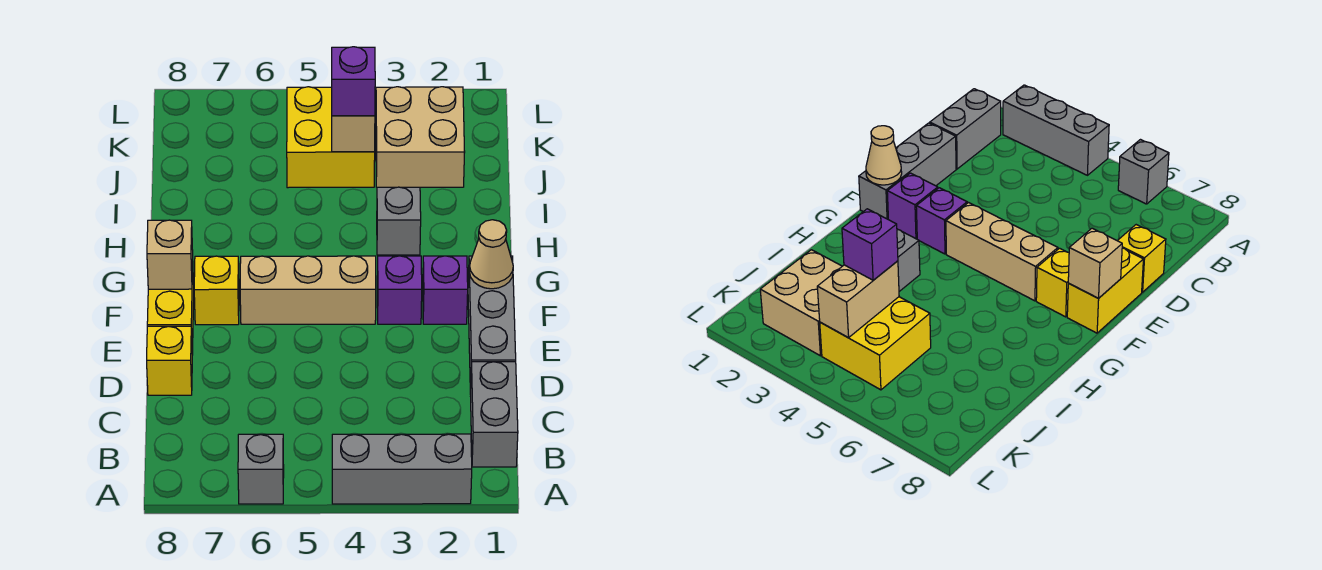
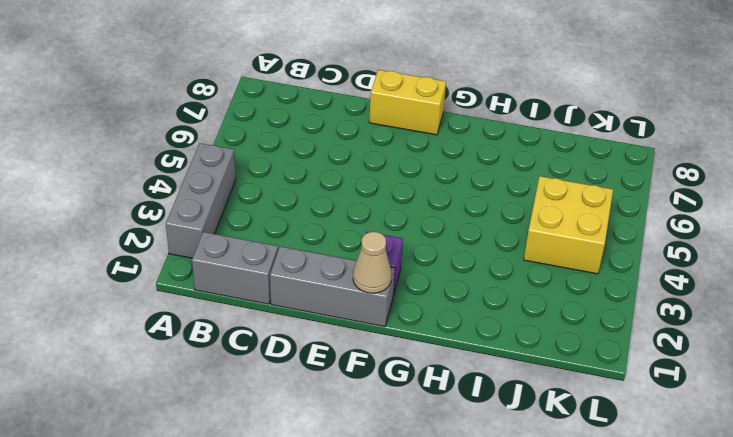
none -> grey brick A6 level 1
none -> yellow brick D8 level 1
none -> purple brick F3 level 1

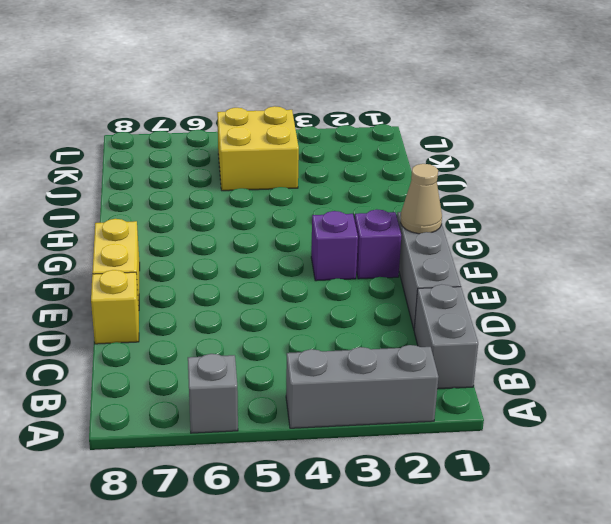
none -> tan brick F4:F6 level 1
none -> yellow brick F7 level 1
none -> grey brick H3 level 1

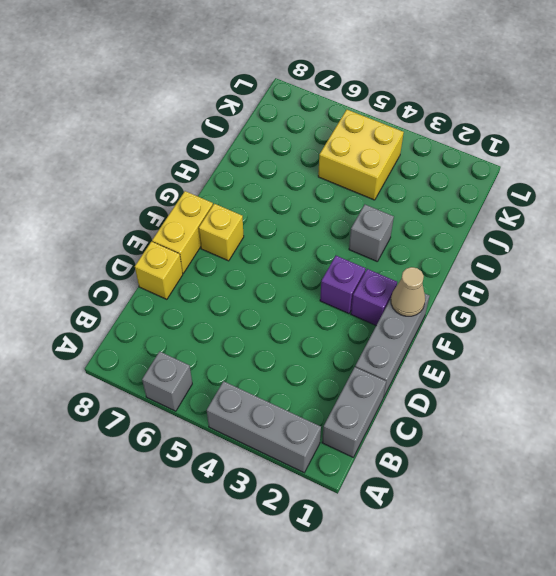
none -> tan brick F4:F6 level 1
none -> tan brick J2:K3 level 1
none -> tan brick F8 level 2

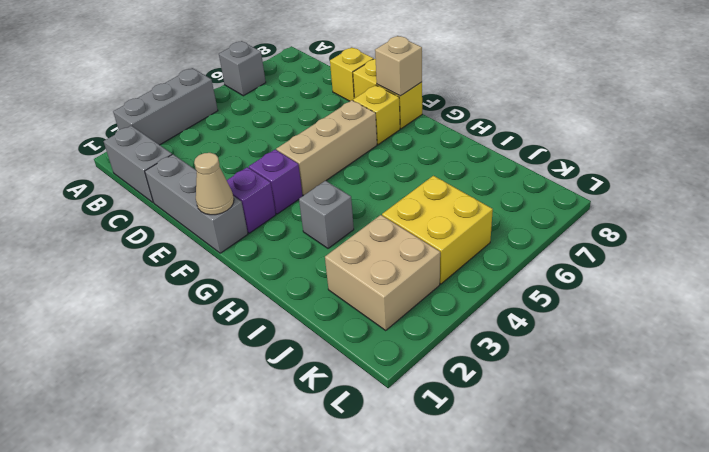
none -> tan brick J4:K4 level 2
none -> purple brick J4 level 3

